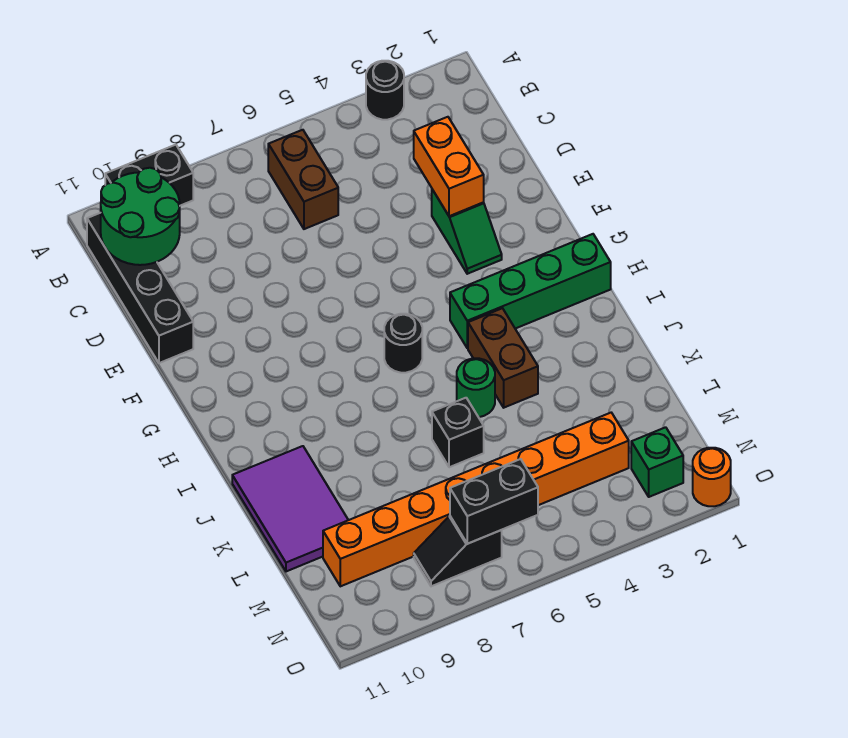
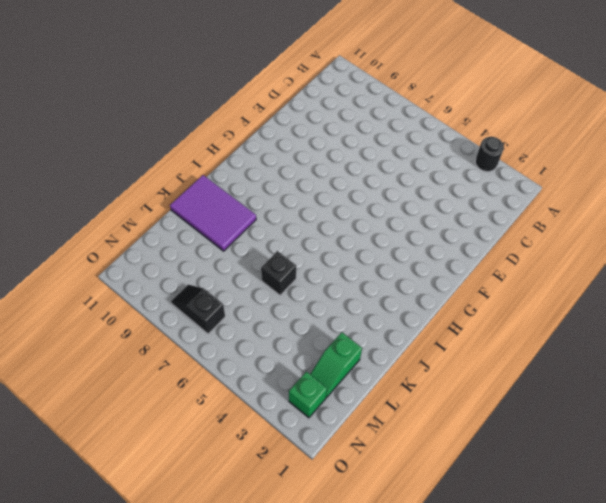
purple tile J9:K11 level 1 -> purple tile J10:L11 level 1
green slope L2:M2 level 1 top L -> green slope E3:F3 level 1 top E
none -> black brick A9:A10 level 1
none -> brown brick B6:C6 level 1
none -> black brick B11:E11 level 1

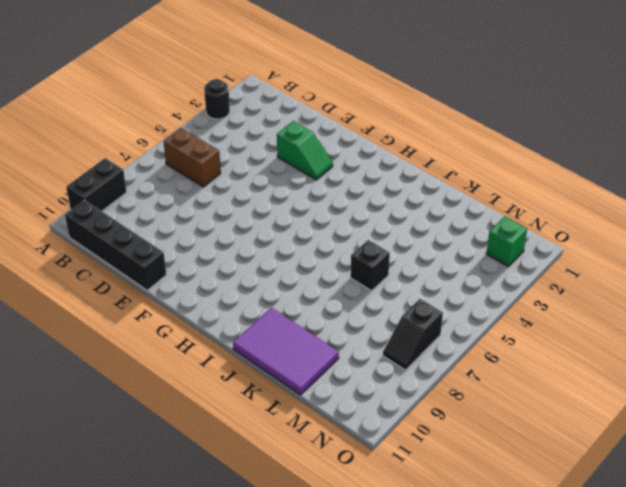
none -> green brick H1:H4 level 1
none -> black round brick H6 level 1
none -> brown brick I4:J4 level 1

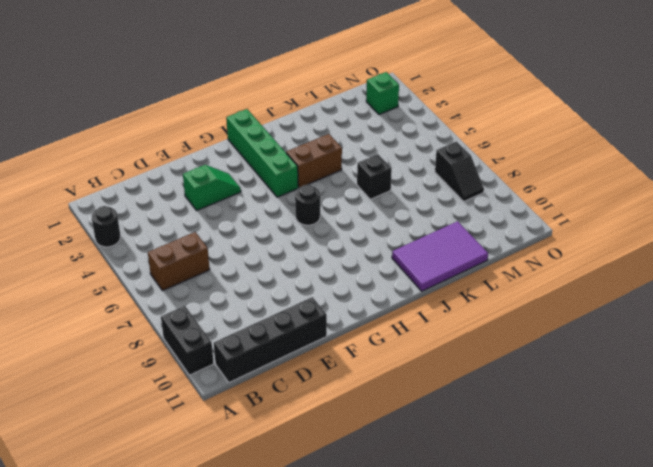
none -> green round brick J5 level 1
none -> orange brick M3:M10 level 1
none -> orange round brick O1 level 1

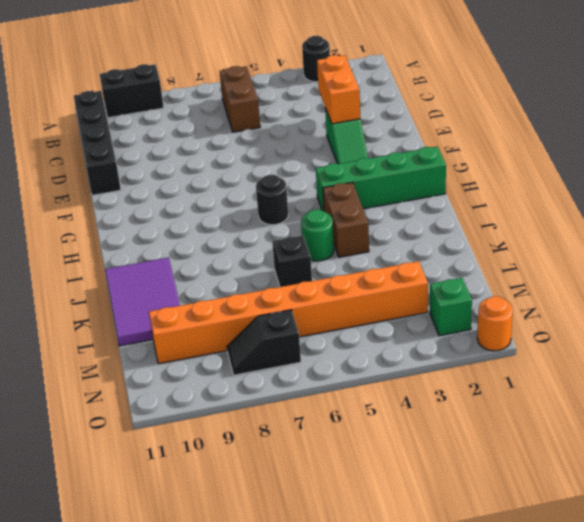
none -> green round brick B10:C11 level 2
none -> black brick N6:N7 level 2

